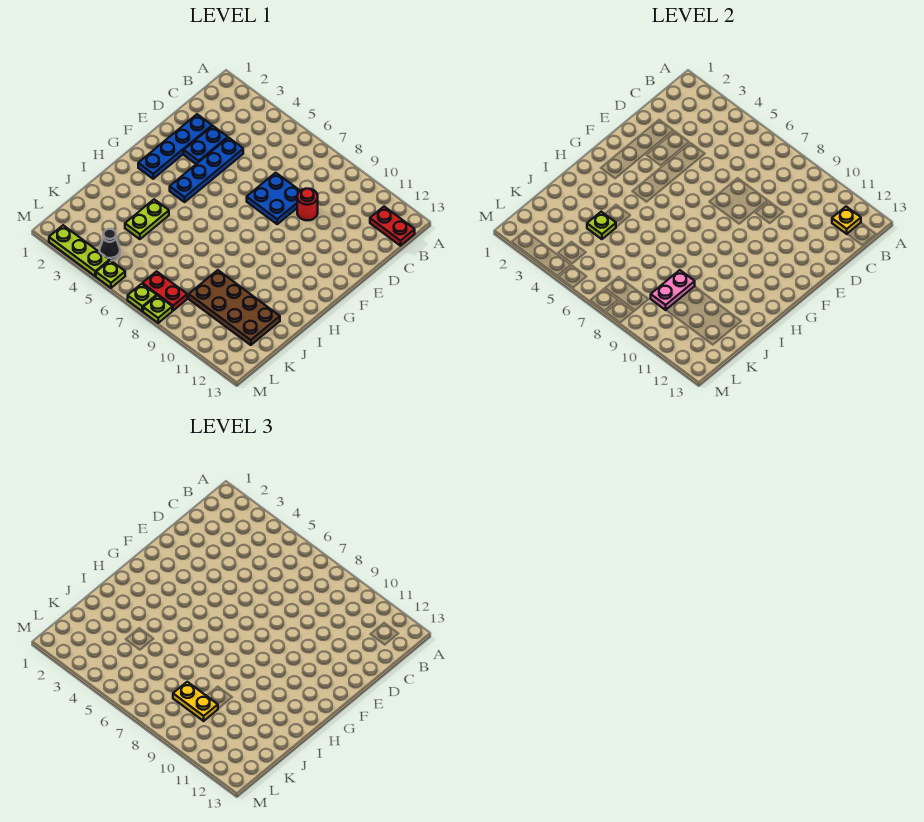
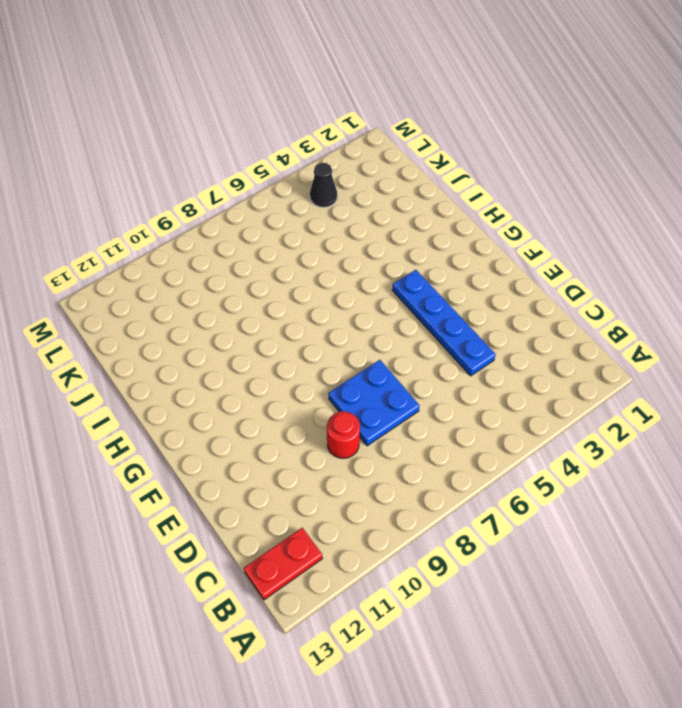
none -> blue plate D2:G2 level 1
none -> blue plate D3:E3 level 1
none -> lime plate I4:J4 level 1

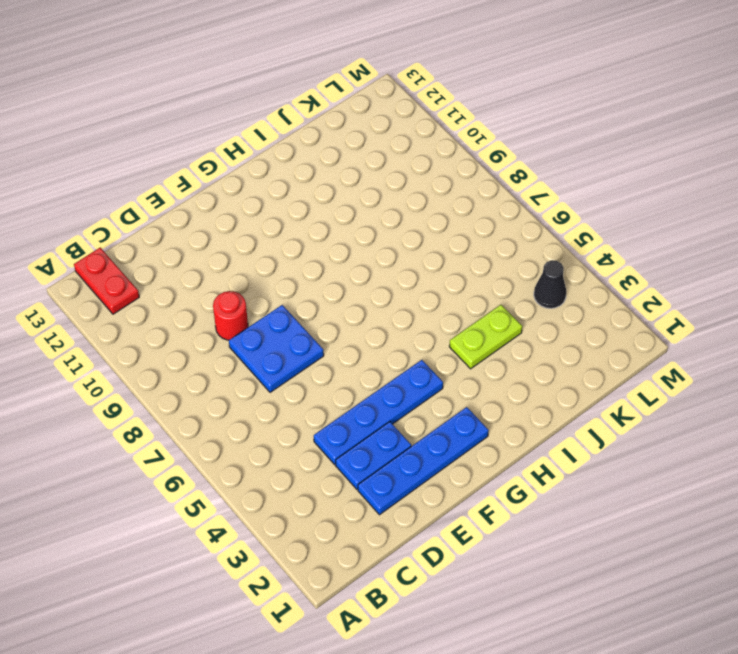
none -> brown plate J9:K12 level 1
none -> red plate L7:L8 level 1
none -> lime plate M2:M4 level 1

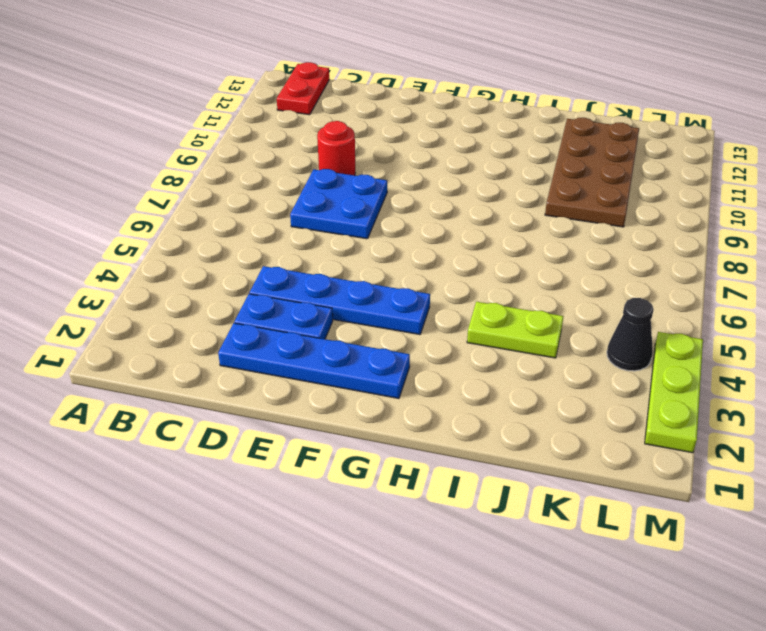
none -> red plate L7:L8 level 1
none -> lime plate M5 level 1
none -> lime plate M7 level 1

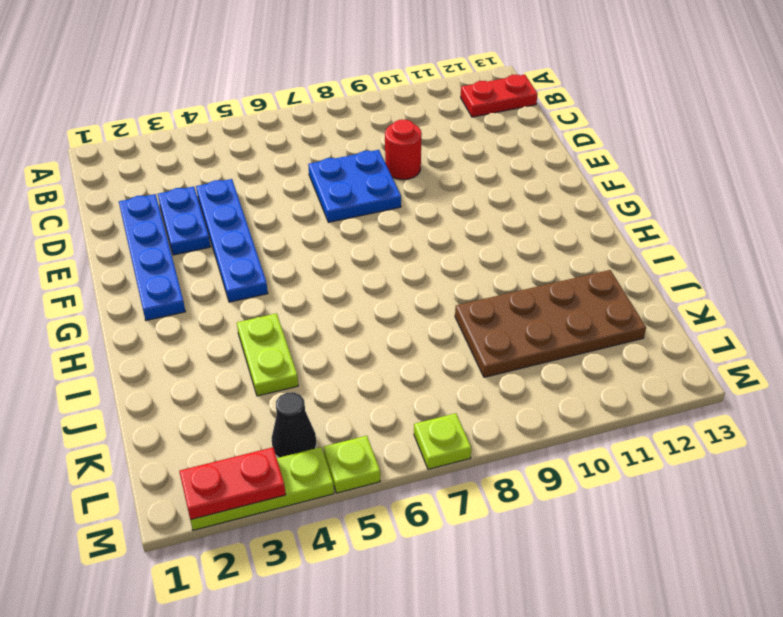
red plate M2:M3 level 2 -> red plate L7:L8 level 1
none -> lime plate M8 level 1
none -> yellow plate B12 level 2
none -> lime plate J4 level 2

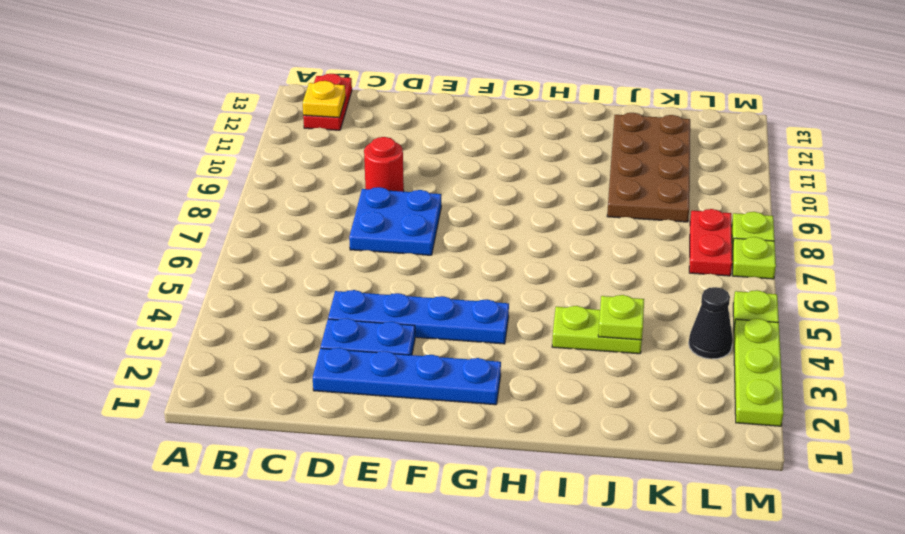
none -> pink plate J9:K9 level 2
none -> yellow plate K8:K9 level 3

